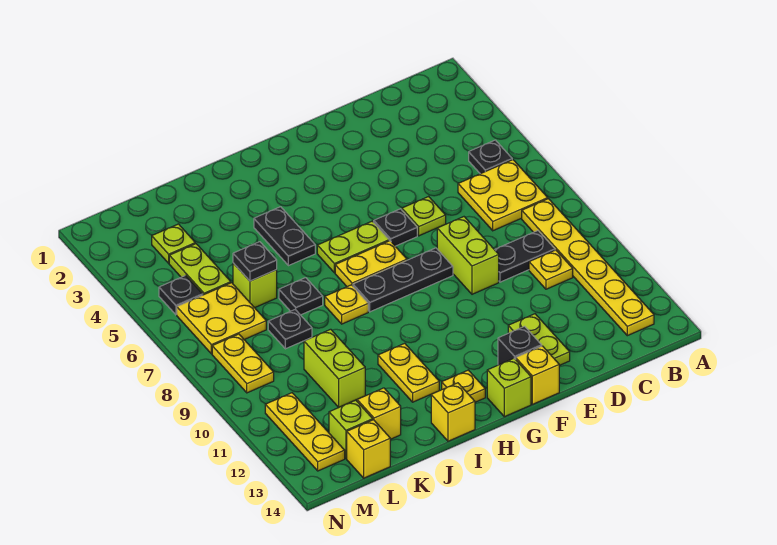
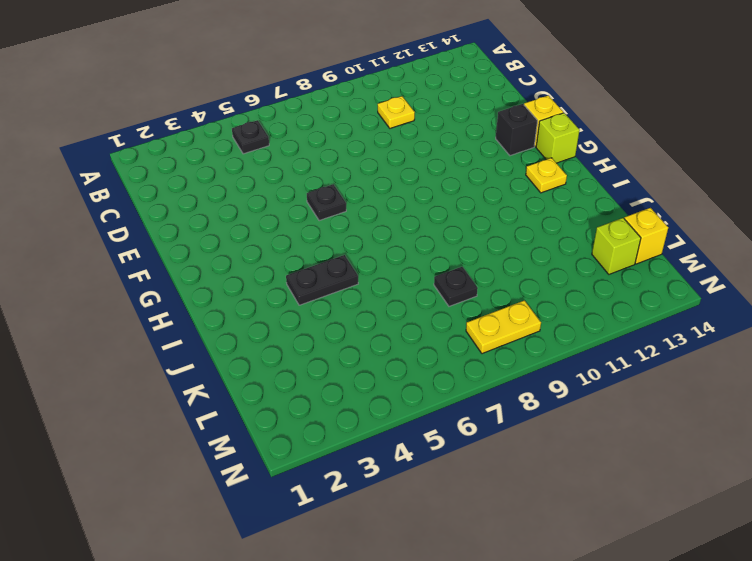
none -> yellow plate B6:C7 level 1
none -> yellow plate B8:B13 level 1
none -> black plate C9:D9 level 1
none -> lime plate E6 level 1

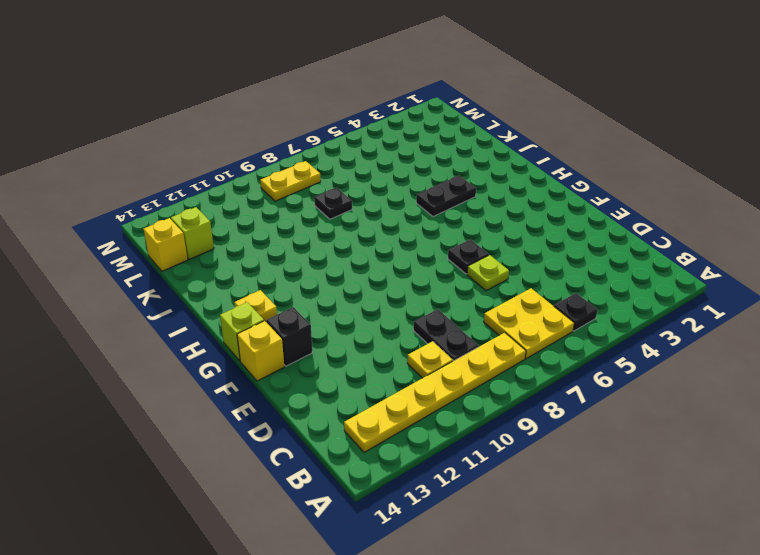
none -> lime brick E8:E9 level 1
none -> lime plate E12:E13 level 1
none -> black plate F8:H8 level 1
none -> lime plate G6:H6 level 1

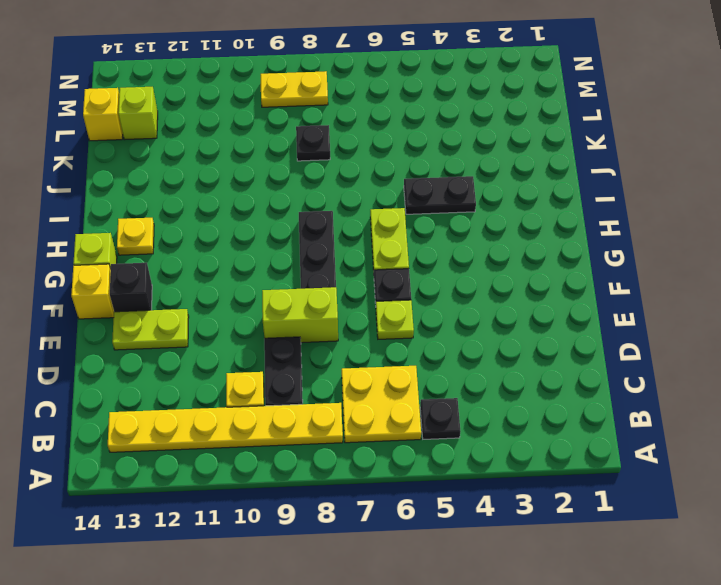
none -> yellow plate G7:H7 level 1
none -> yellow plate I8 level 1
none -> yellow plate I11:I12 level 1
none -> yellow brick I14 level 1

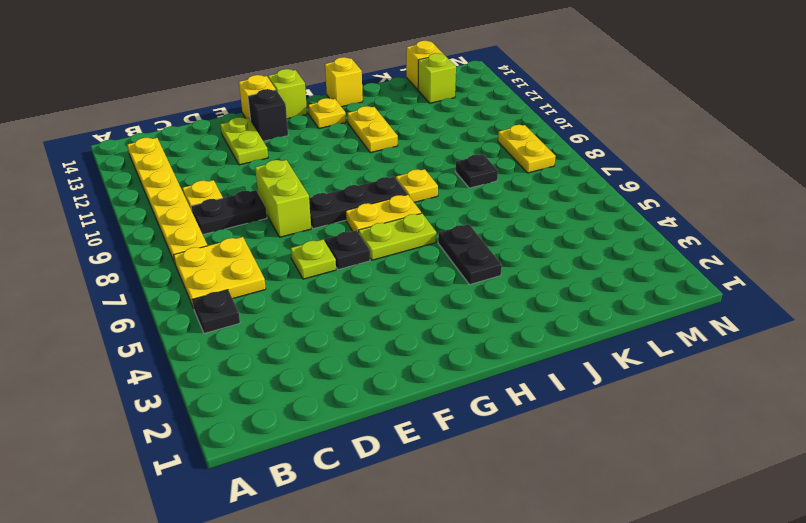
none -> black plate J7 level 1
none -> lime brick K6 level 1
none -> lime brick K10:K11 level 1
none -> yellow brick K13 level 1

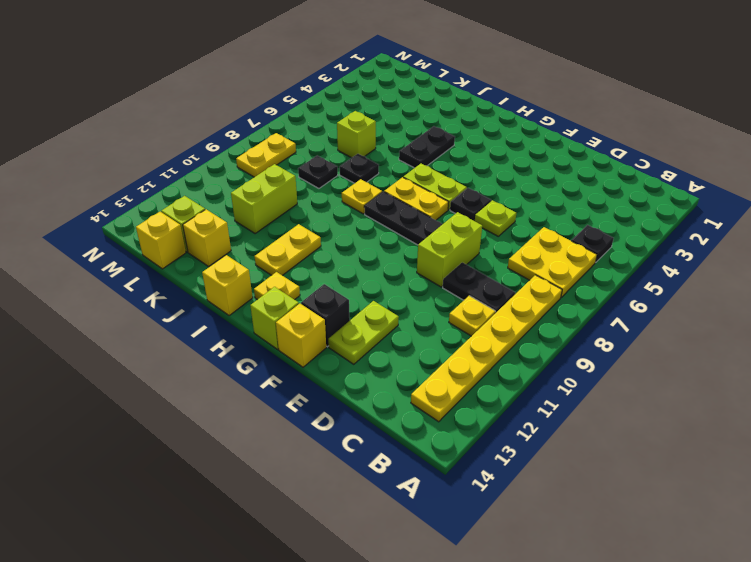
none -> lime plate L3 level 1
none -> lime plate L4:L5 level 1
none -> yellow plate L6:M7 level 1
none -> black plate M5 level 1

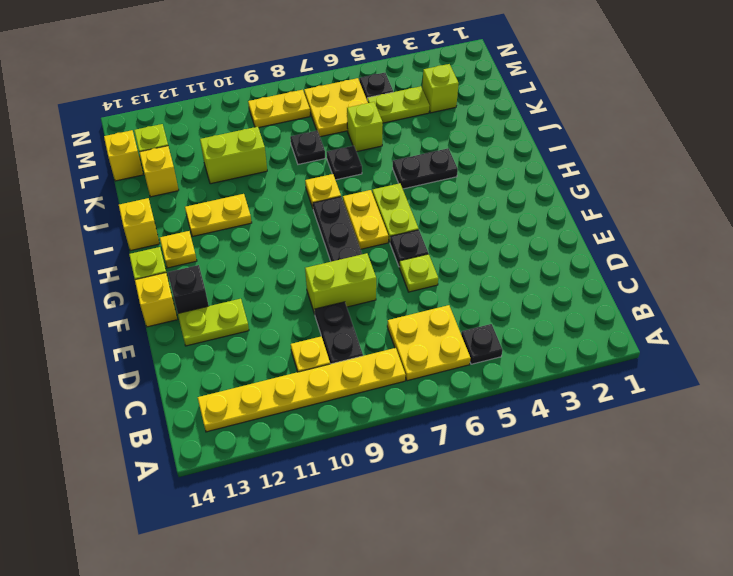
lime brick L3 level 1 -> lime plate L3 level 1
none -> yellow plate M11:M13 level 1
none -> black plate K6 level 2

